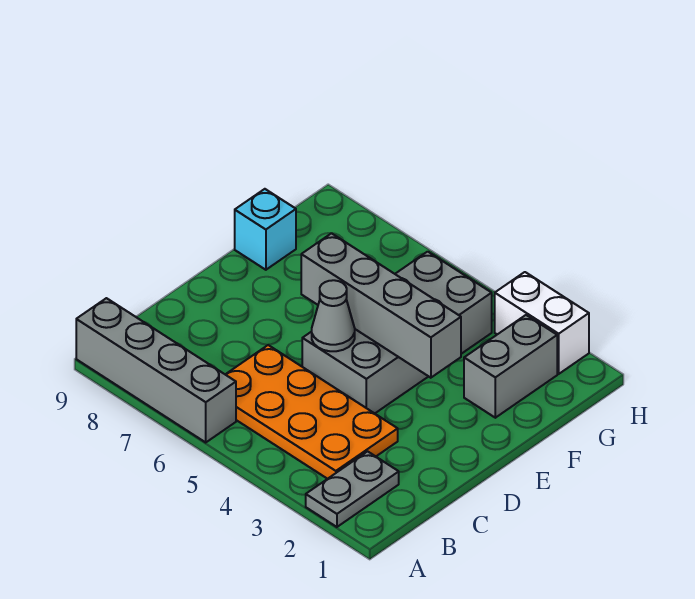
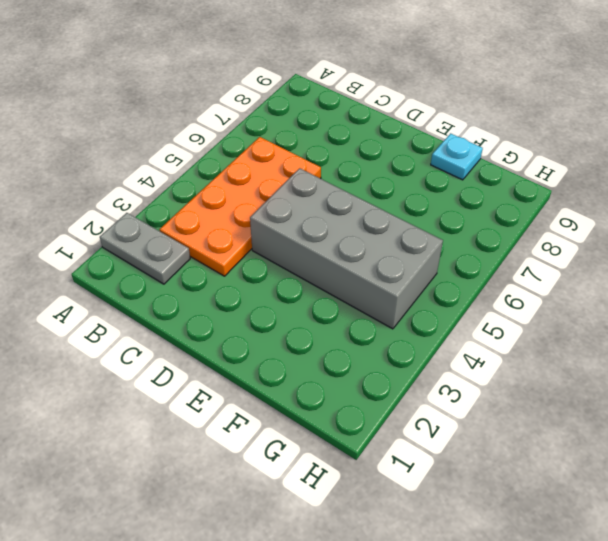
cyan plate F9 level 1 -> cyan brick F9 level 1
none -> grey brick A6:A9 level 1
none -> grey brick F2:G2 level 1

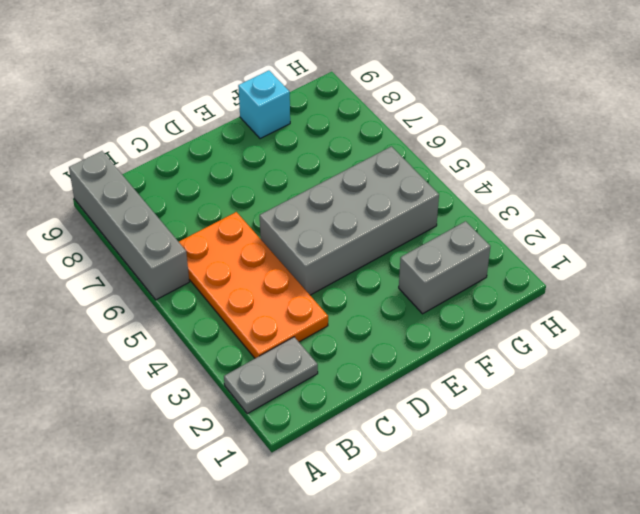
none -> white brick H2:H3 level 1
none -> grey cone D5 level 2

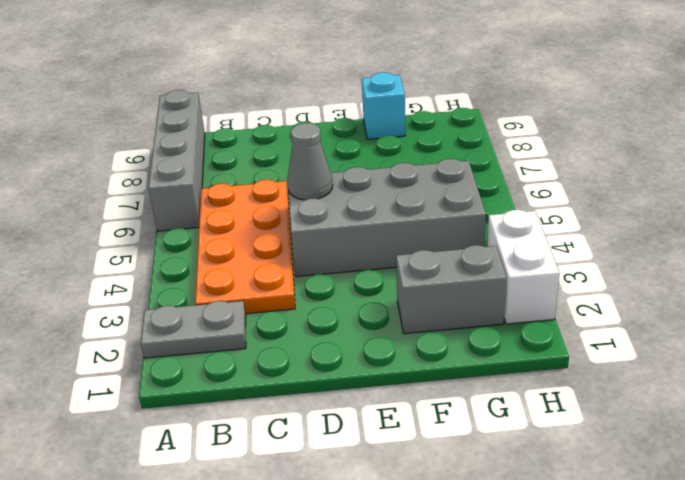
none -> grey brick E3:E6 level 2

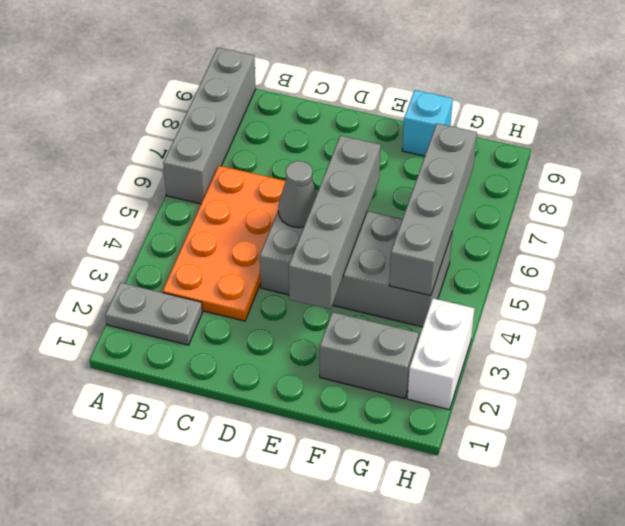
grey brick G4:G7 level 2 -> none

